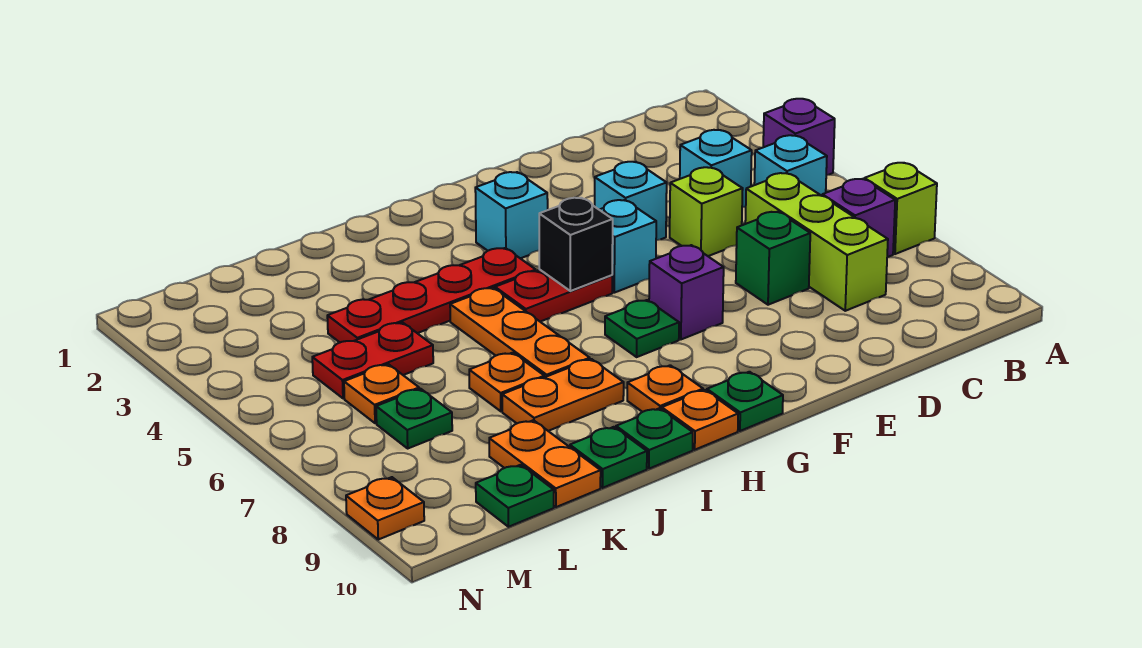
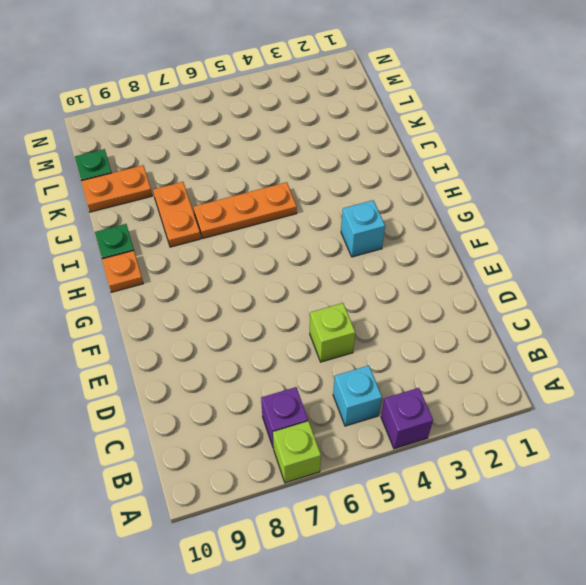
none -> cyan brick C4 level 1
none -> lime brick C6:C8 level 1
none -> green brick D7 level 1
none -> cyan brick E4 level 1

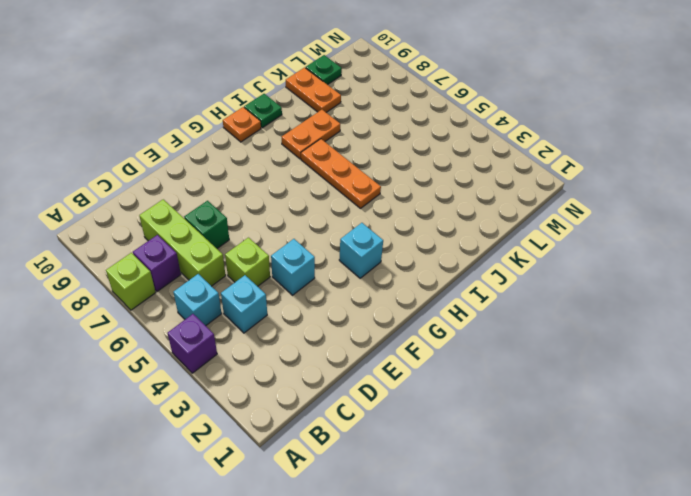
none -> cyan brick F5 level 1
none -> purple brick F7 level 1
none -> red plate G5:H5 level 1
none -> green plate G7 level 1

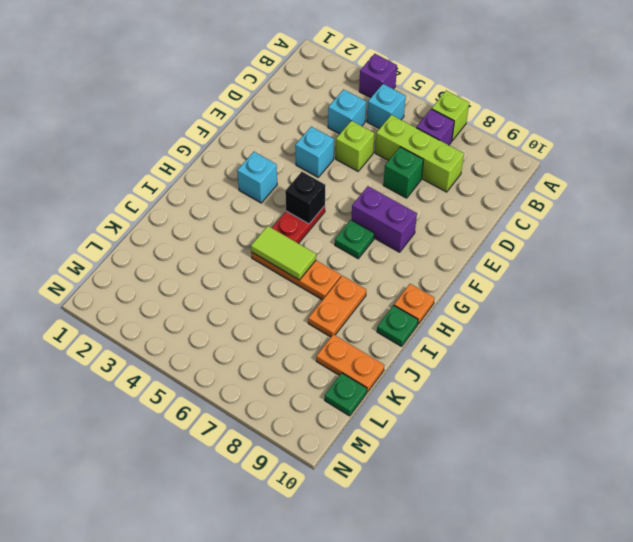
purple brick F7:F8 level 1 -> purple brick F7 level 1
lime tile I5:I6 level 2 -> none
none -> cyan brick F5 level 1
none -> green plate G10 level 1
none -> red plate H4:K4 level 1
none -> orange plate H9 level 1

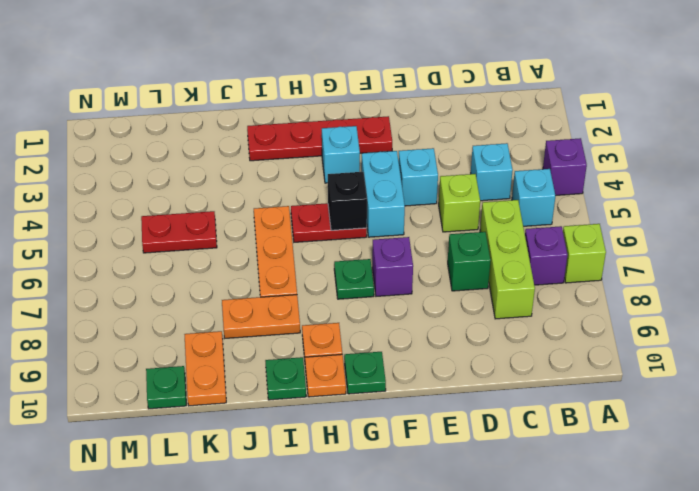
red plate F2:I2 level 1 -> red plate H4:K4 level 1
cyan brick F4:F5 level 1 -> cyan brick F5 level 1
none -> orange plate J7 level 1
none -> green plate J10 level 1
none -> orange plate L6 level 1
none -> green plate L7 level 1

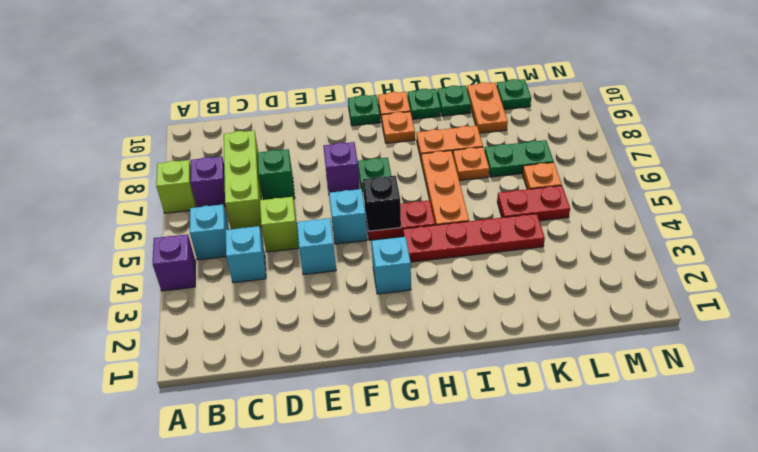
green plate K7:L7 level 1 -> green plate L7 level 1
none -> orange plate N9 level 1

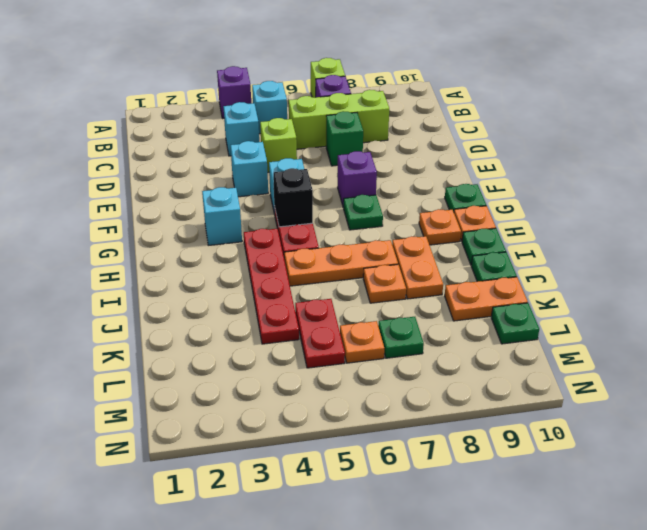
none -> orange plate N9 level 1

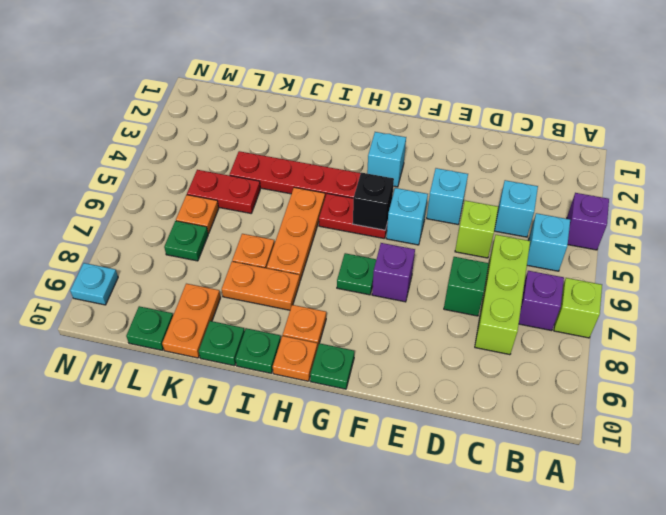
cyan plate N9 level 1 -> orange plate N9 level 1

